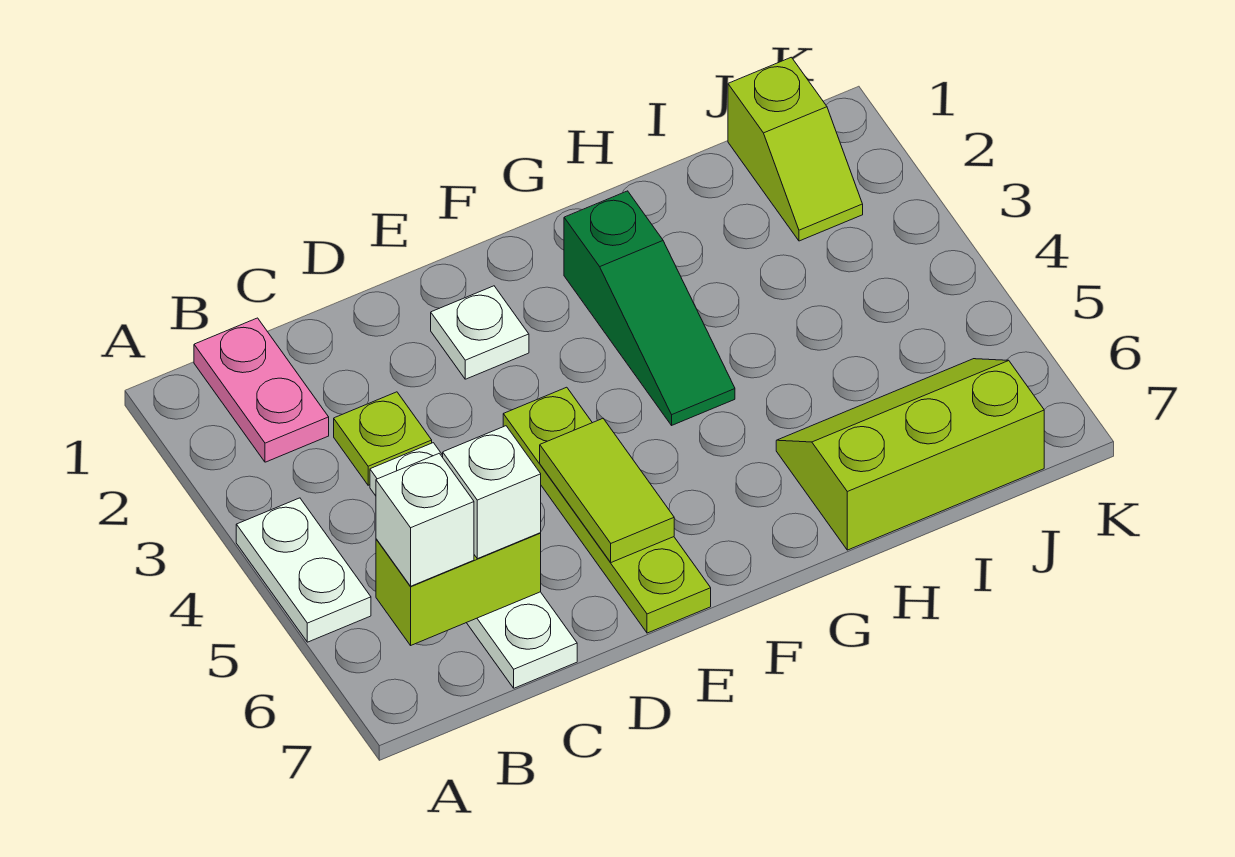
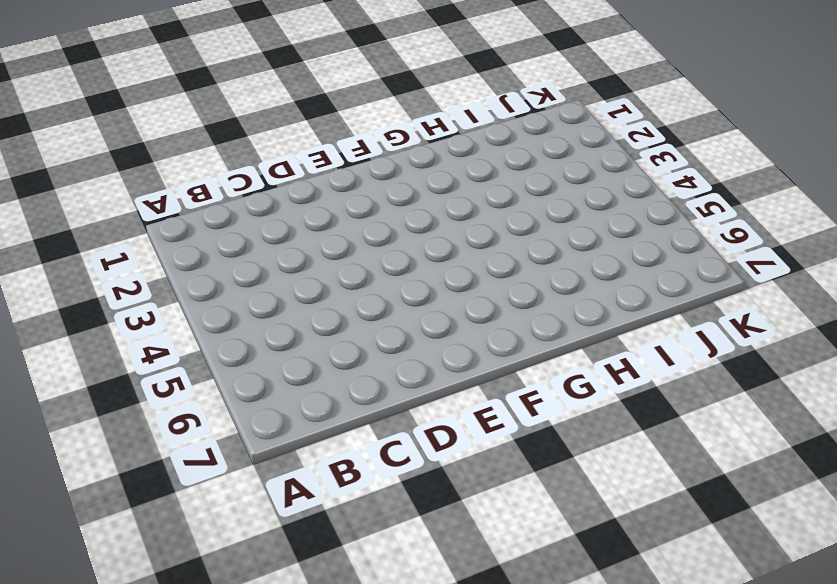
none -> white plate A4:A5 level 1
none -> pink plate B1:B2 level 1
none -> lime plate C3 level 1

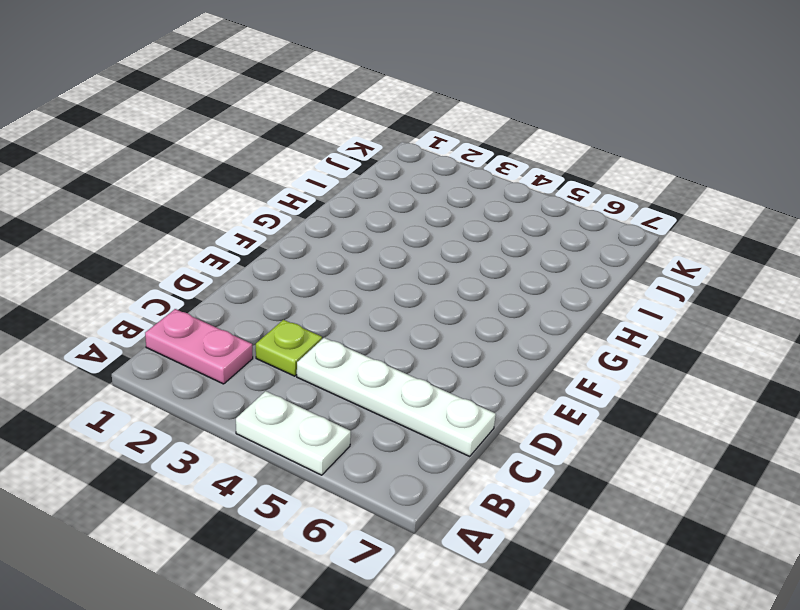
none -> white plate E2 level 1
none -> lime plate E4:E7 level 1
none -> green slope G2:G4 level 1 top 2

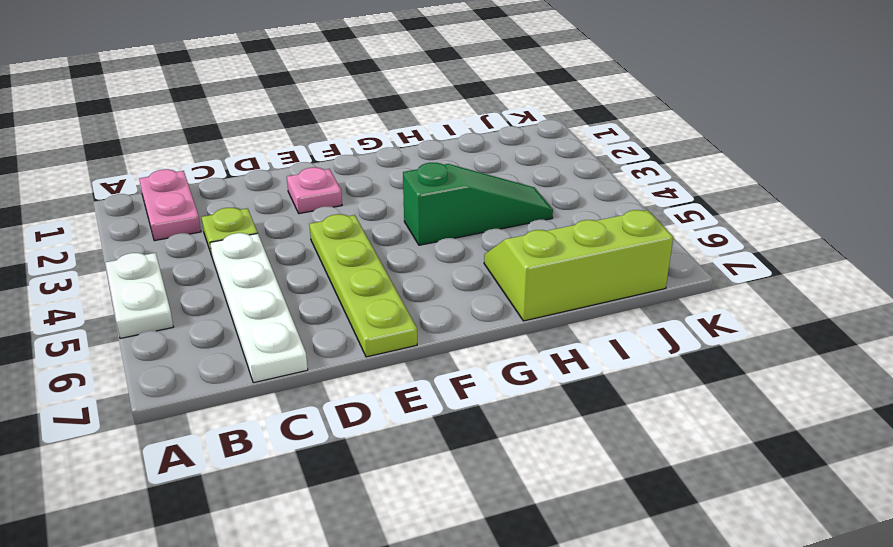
pink plate E2 level 1 -> white plate E2 level 1
green slope G4:I4 level 1 top G -> green slope G2:G4 level 1 top 2
none -> lime slope J1:J2 level 1 top 1
none -> lime brick B6:C6 level 2
none -> lime tile E5:E6 level 2

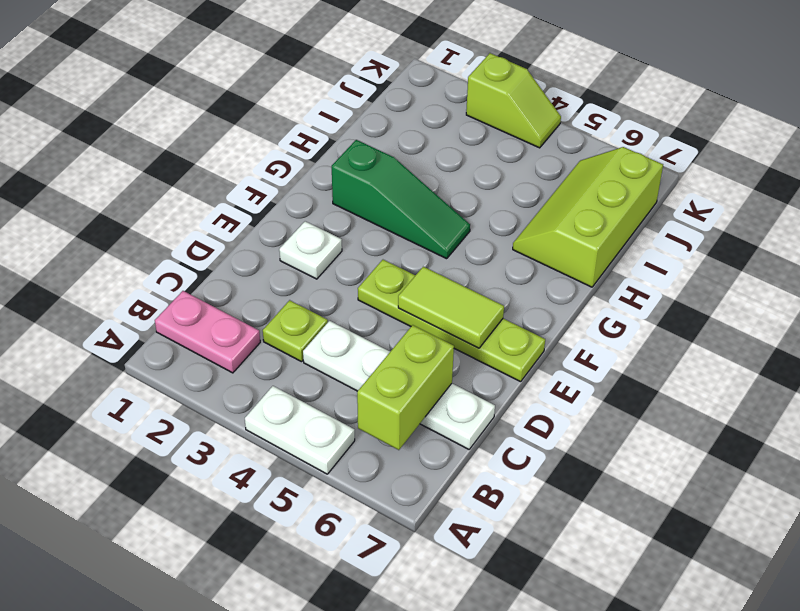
lime slope K3:K4 level 1 top 3 -> lime slope J1:J2 level 1 top 1
none -> white brick B6 level 3
none -> white brick C6 level 3

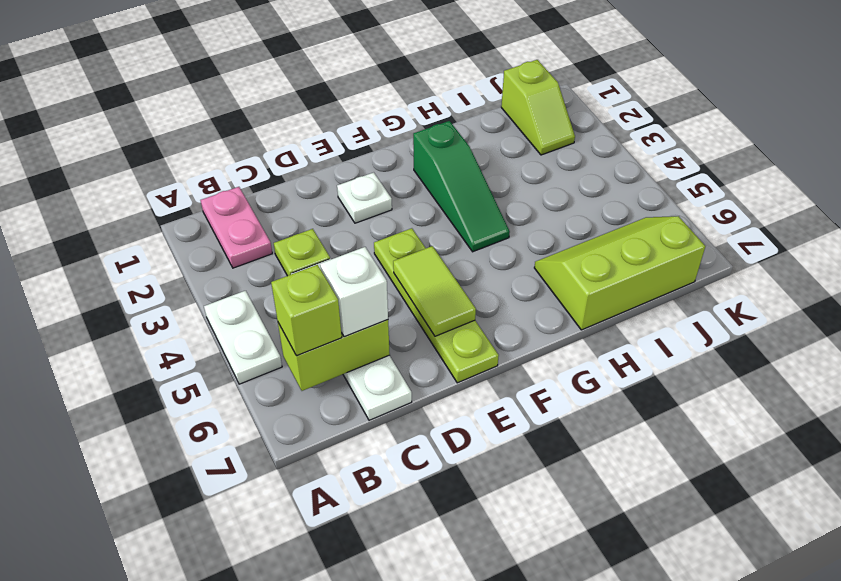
lime brick B6 level 3 -> white brick B6 level 3

